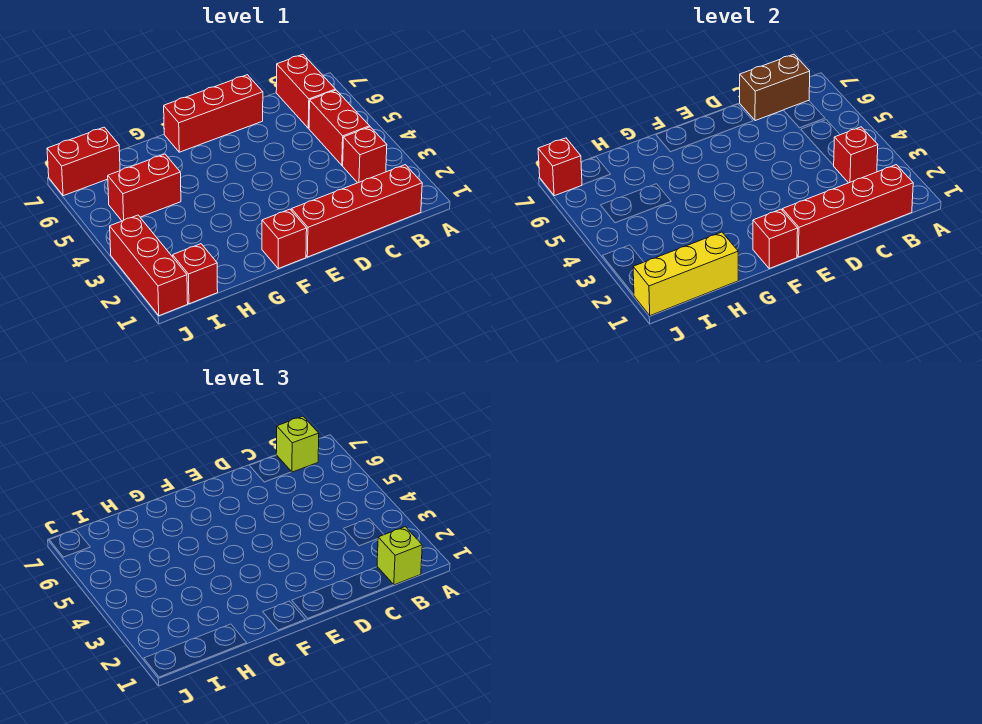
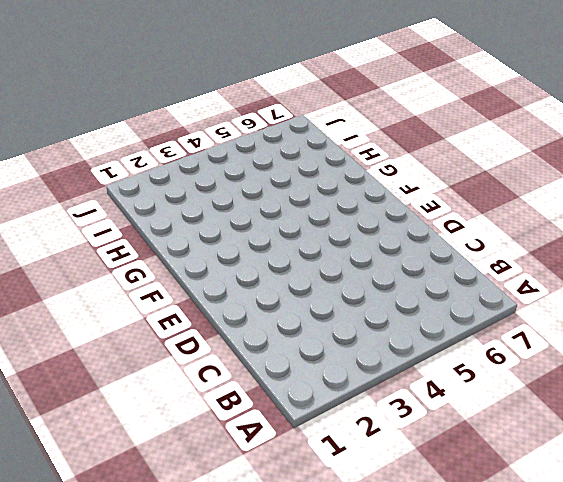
none -> red brick B1:E1 level 1
none -> red brick B3 level 1
none -> red brick B4:B5 level 1

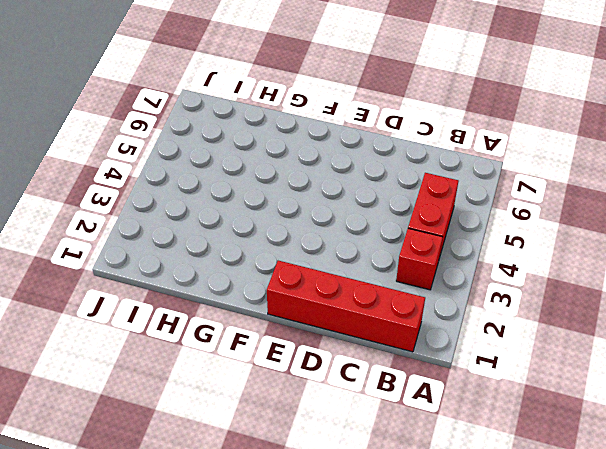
none -> red brick B6:B7 level 1
none -> red brick D7:F7 level 1
none -> red brick F1 level 1

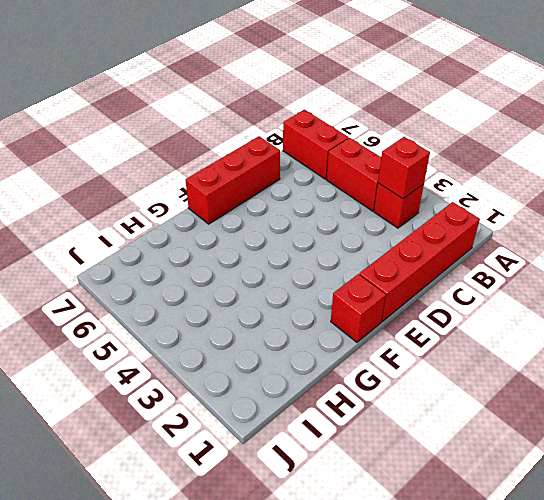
none -> red brick H5:I5 level 1
none -> red brick I1 level 1
none -> red brick I7:J7 level 1

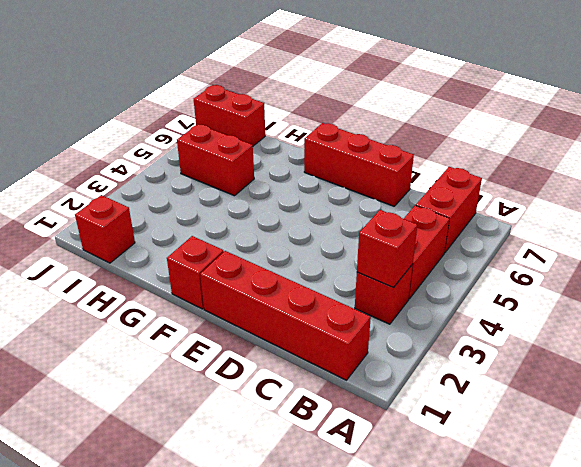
none -> red brick J1:J3 level 1
none -> red brick B1:E1 level 2
none -> brown brick B7:C7 level 2

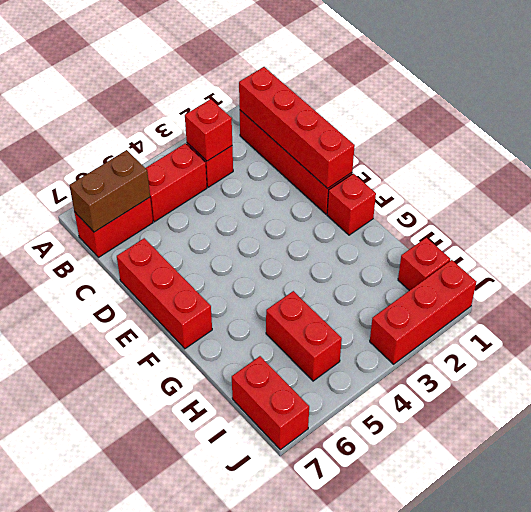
brown brick B6:B7 level 2 -> brown brick B7:C7 level 2
none -> red brick F1 level 2
none -> yellow brick H1:J1 level 2
none -> red brick J7 level 2

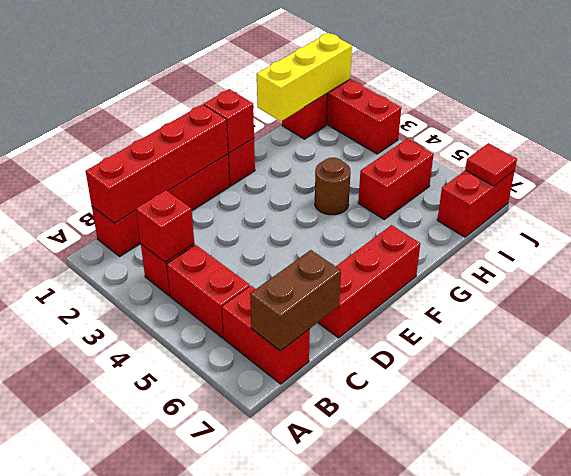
brown round brick G4 level 1 -> none
red tile J7 level 2 -> red brick J7 level 2
none -> lime brick B1 level 3
none -> lime brick B7 level 3

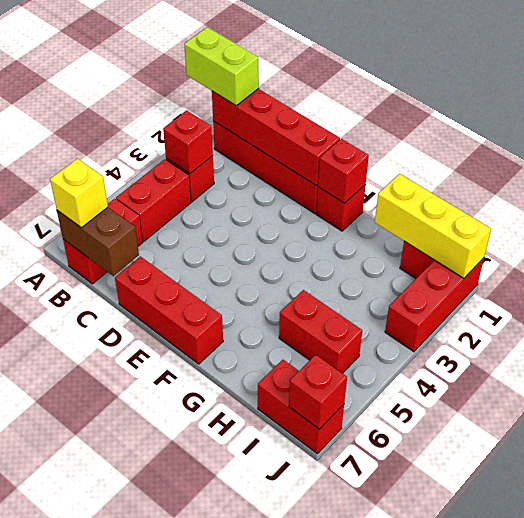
lime brick A1:B1 level 3 -> lime brick B1 level 3
yellow brick B7 level 3 -> lime brick B7 level 3

